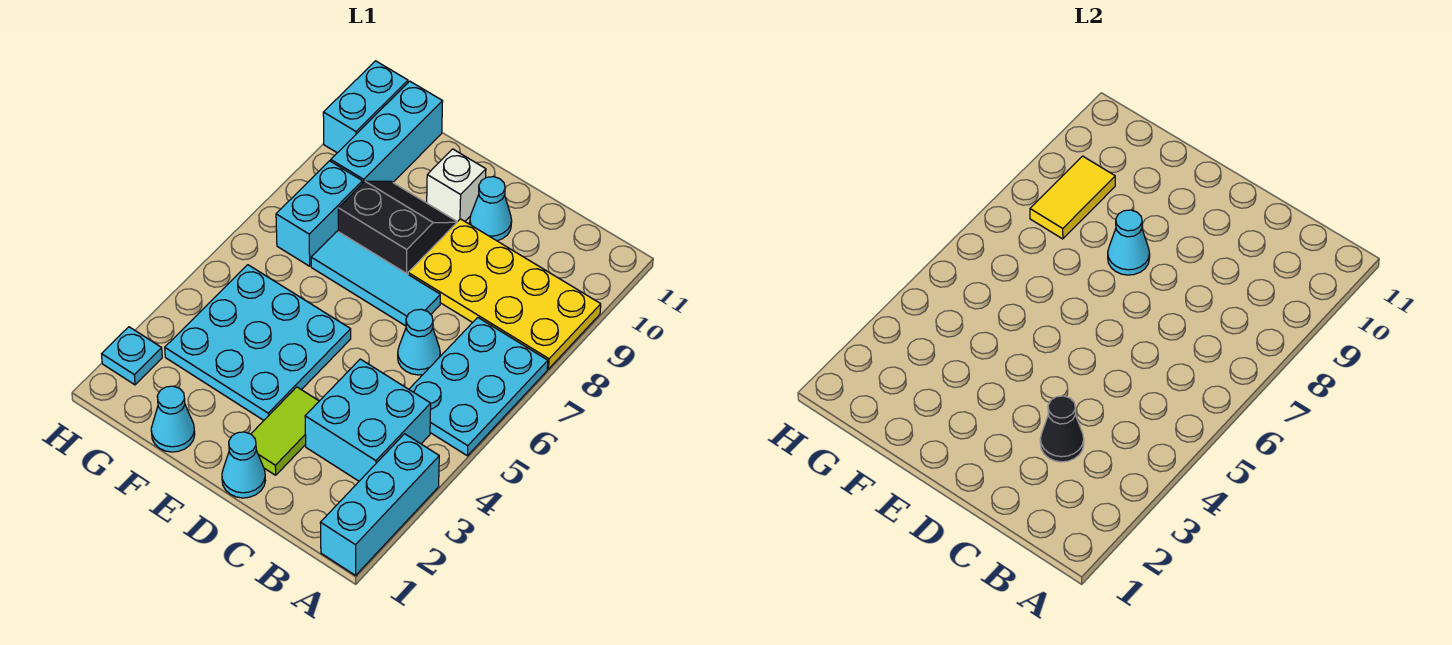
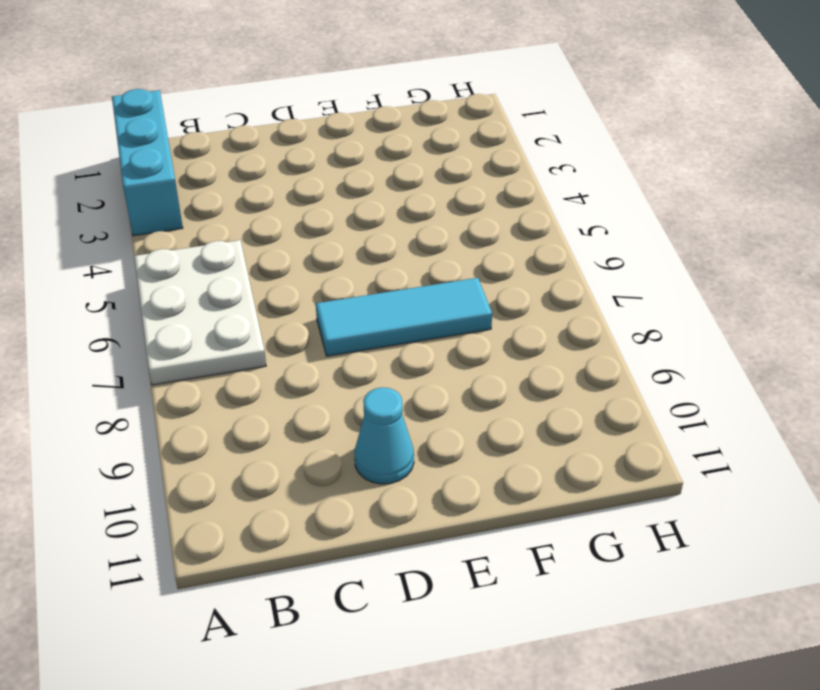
white plate A5:B7 level 1 -> cyan plate A5:B7 level 1
none -> yellow plate A8:D9 level 1
none -> cyan brick B3:C4 level 1
none -> cyan cone C6 level 1

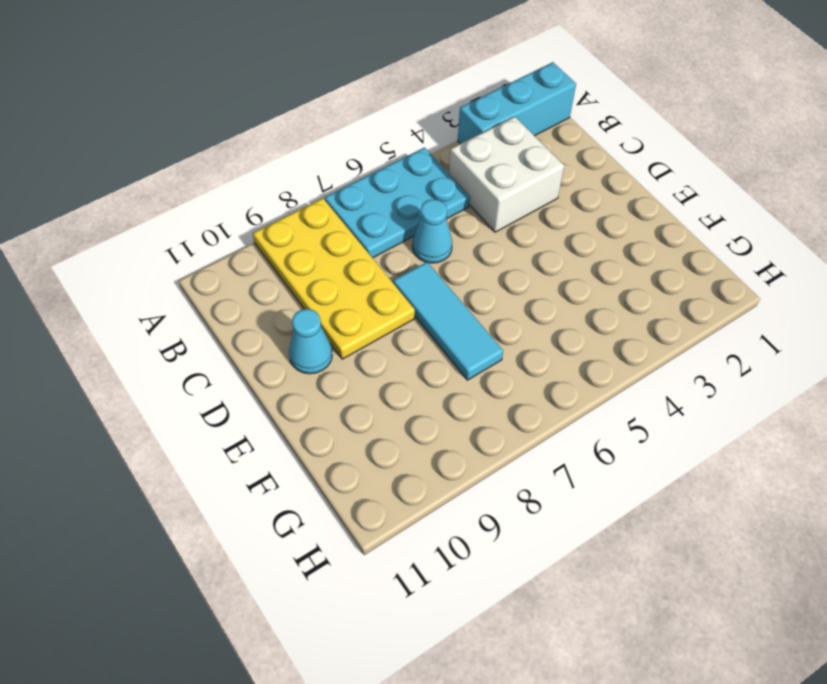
white brick B3:C4 level 1 -> cyan brick B3:C4 level 1
none -> cyan cone D1 level 1
none -> lime tile D2:D3 level 1
none -> cyan plate E3:G5 level 1

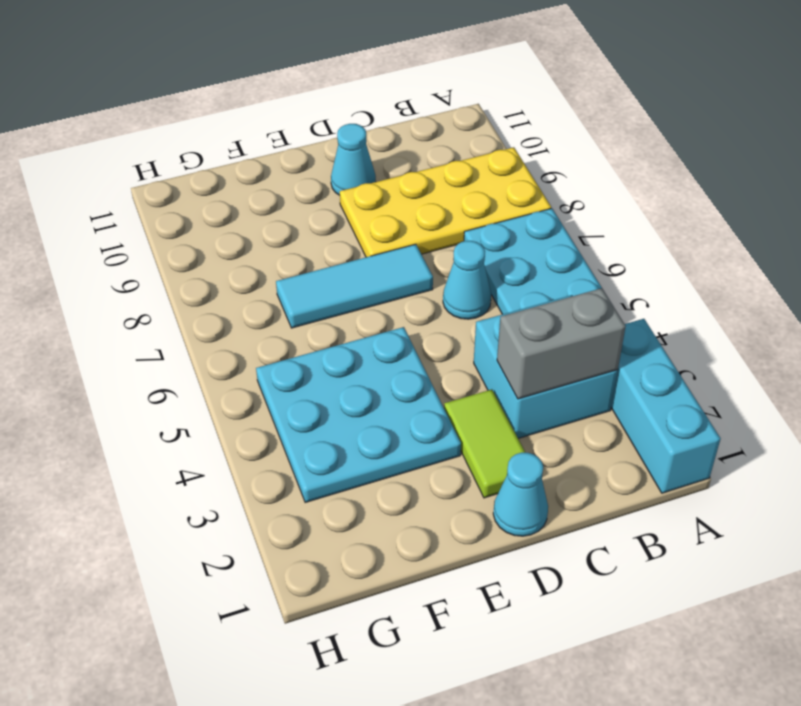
grey brick B3:C3 level 2 -> black cone C3 level 2
none -> black slope E8:F9 level 1 top 8
none -> white brick E10 level 1
none -> cyan cone F1 level 1

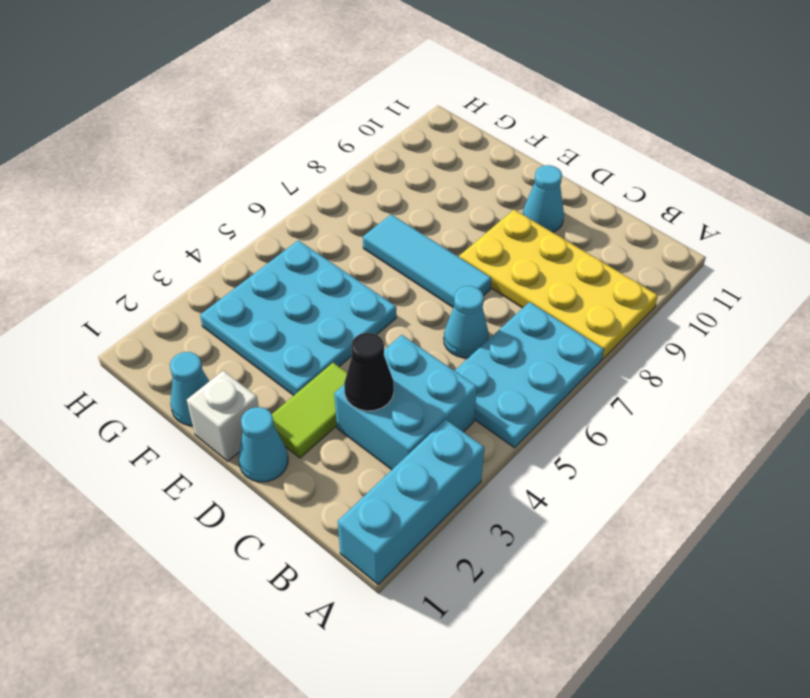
white brick E1 level 1 -> white brick E10 level 1
none -> black slope E8:F9 level 1 top 8
none -> cyan brick G7:G8 level 1
none -> cyan brick G9:G11 level 1

